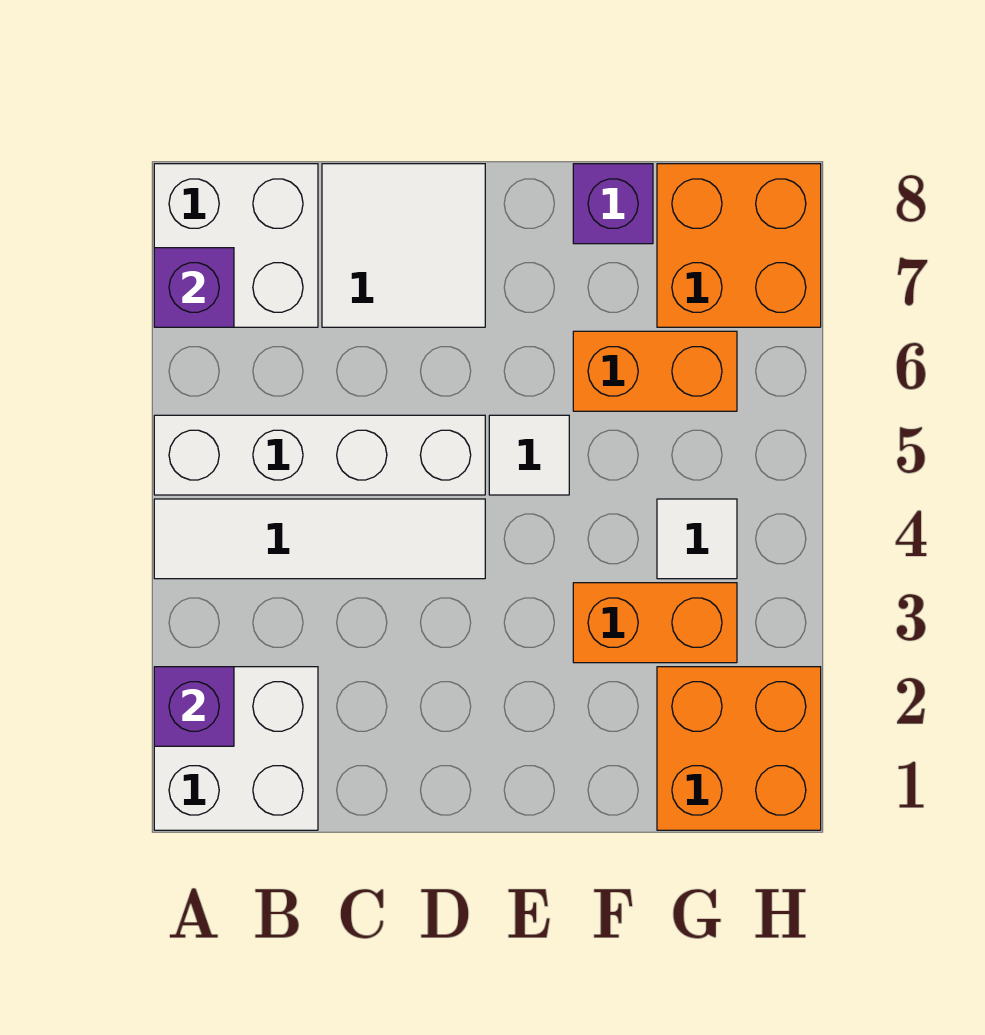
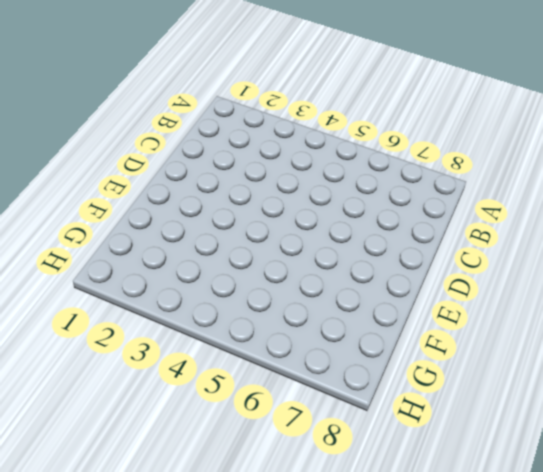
none -> white brick A1:B2 level 1
none -> white tile A4:D4 level 1
none -> white brick A5:D5 level 1

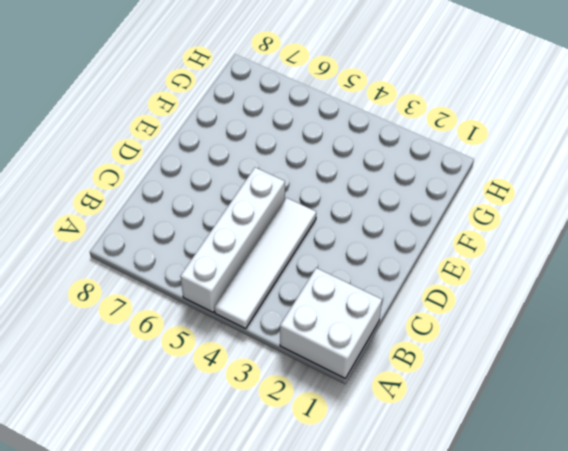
none -> white brick A7:B8 level 1
none -> white tile C7:D8 level 1
none -> white tile E5 level 1

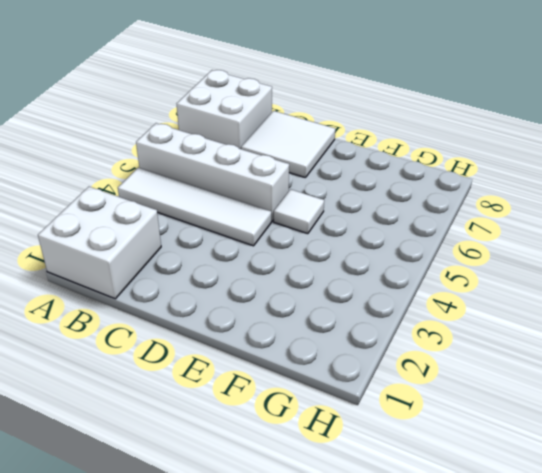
none -> orange brick F3:G3 level 1
none -> orange brick F6:G6 level 1
none -> purple brick F8 level 1

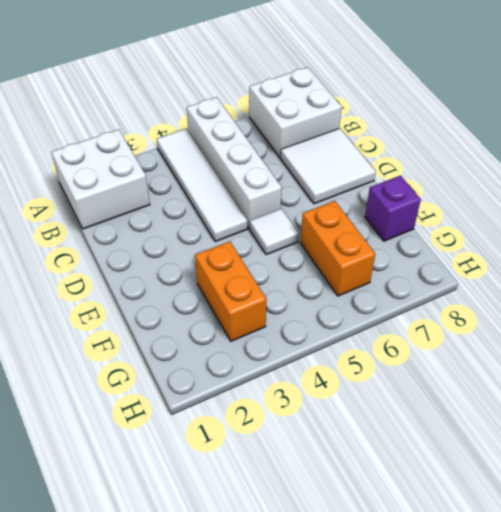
none -> orange brick G1:H2 level 1
none -> white tile G4 level 1
none -> orange brick G7:H8 level 1

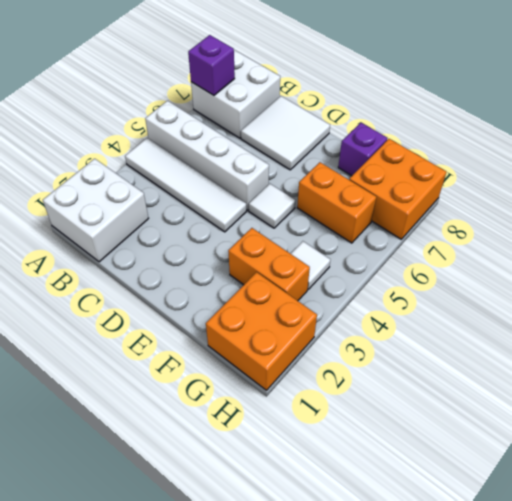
none -> purple brick A2 level 2

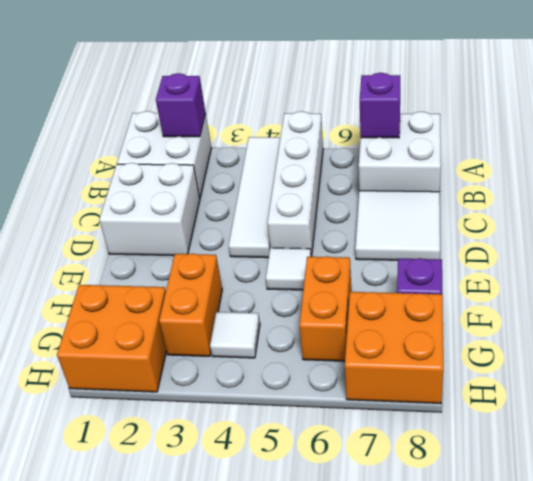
white brick C1:D2 level 1 -> none

